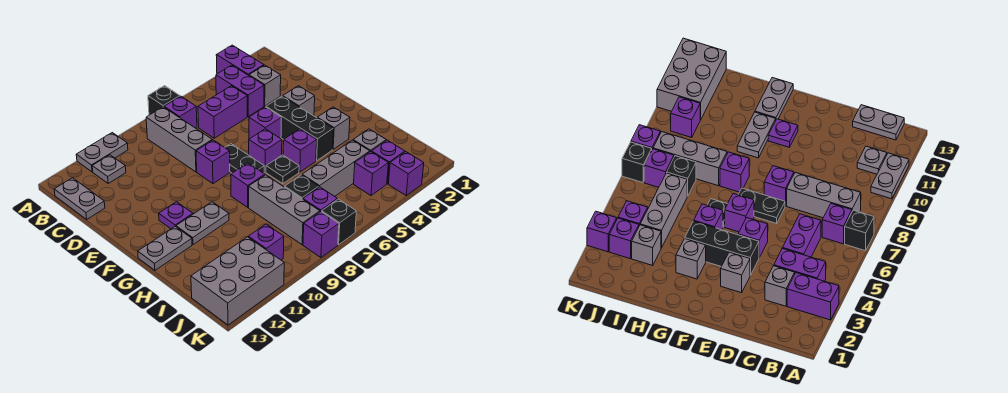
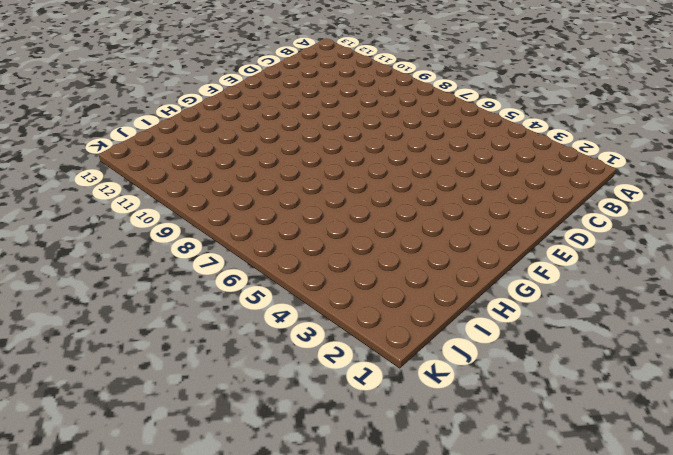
none -> purple brick A3:B3 level 1
none -> black brick A7 level 1
none -> grey plate A10:A11 level 1
none -> purple brick B4:C4 level 1

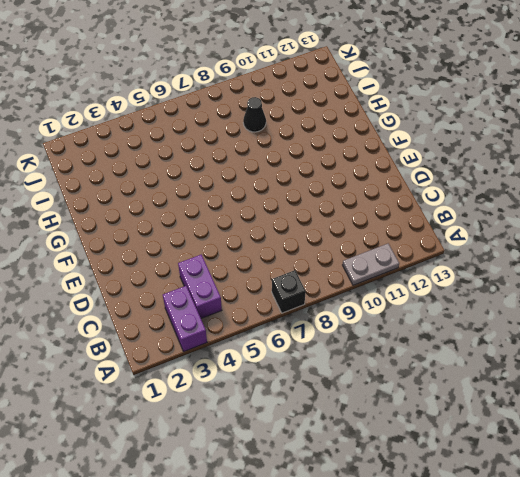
black cone I9 level 1 -> none
none -> purple brick B7 level 1
none -> grey brick B8:D8 level 1
none -> grey plate B11 level 1
none -> grey plate B13:C13 level 1

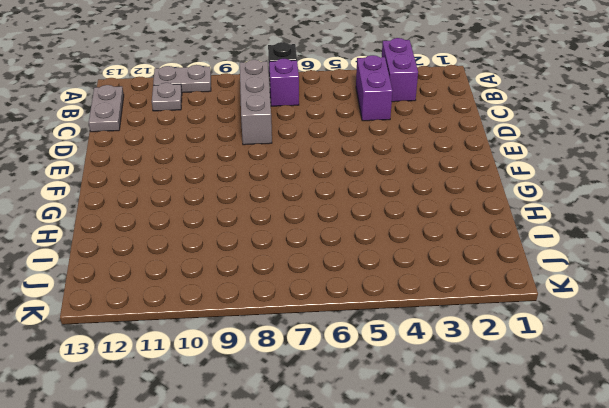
none -> grey brick C3 level 1
none -> purple brick C5:C6 level 1
none -> grey brick E3 level 1
none -> black brick E4:G4 level 1

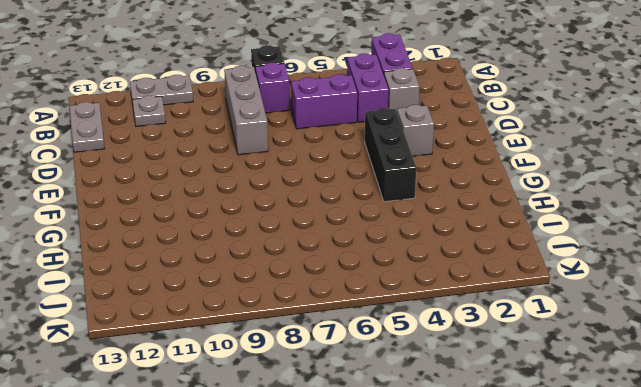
none -> purple brick E5 level 1
none -> black plate E7:F7 level 1
none -> purple brick E8 level 1
none -> purple brick F6 level 1

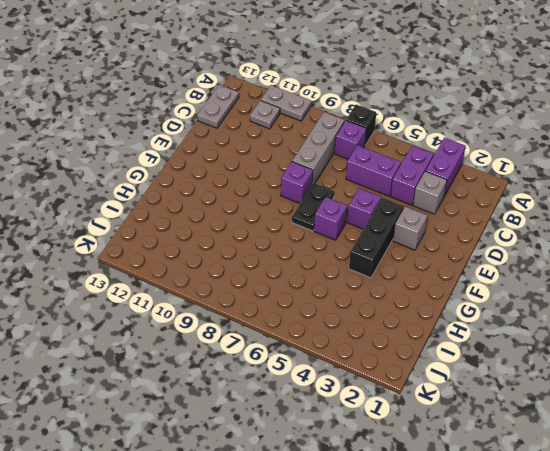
none -> purple plate F11 level 1
none -> grey brick G3 level 1
none -> purple brick G5 level 1
none -> black plate G6 level 1

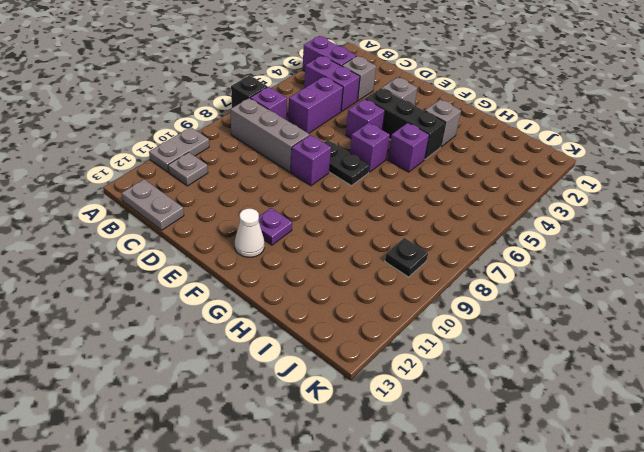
white cone F12 level 1 -> none
black plate J9 level 1 -> black plate G6 level 1
none -> purple brick G8 level 1
none -> grey plate G10:G11 level 1
none -> grey plate G12:G13 level 1
none -> grey brick H8:J8 level 1

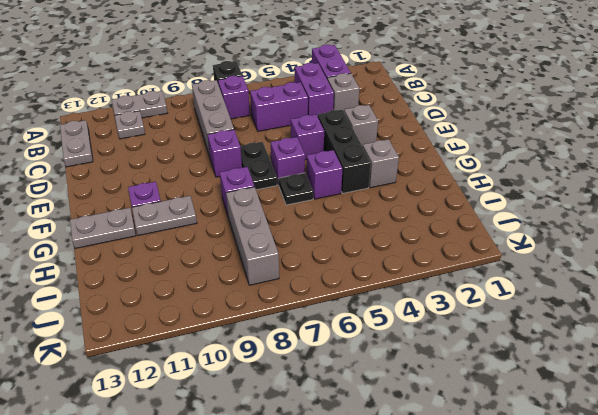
none -> grey brick I3 level 1
none -> grey brick I4:I6 level 1
none -> black brick I7 level 1
none -> purple brick J3 level 1

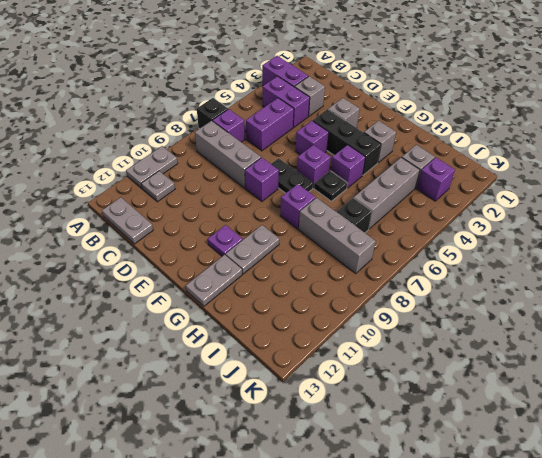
none -> purple brick J4 level 1
none -> purple brick J7 level 1
none -> purple brick J10 level 1
none -> grey brick J11:K13 level 1

